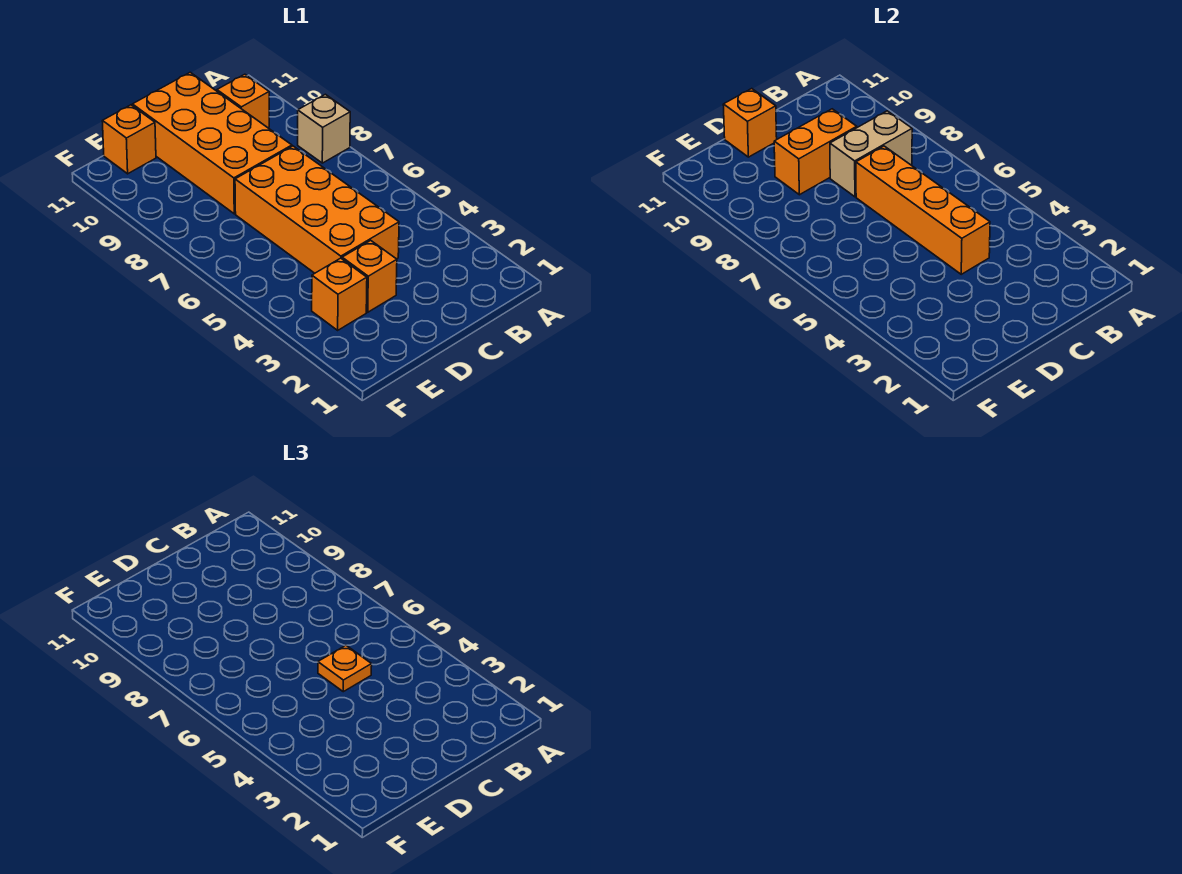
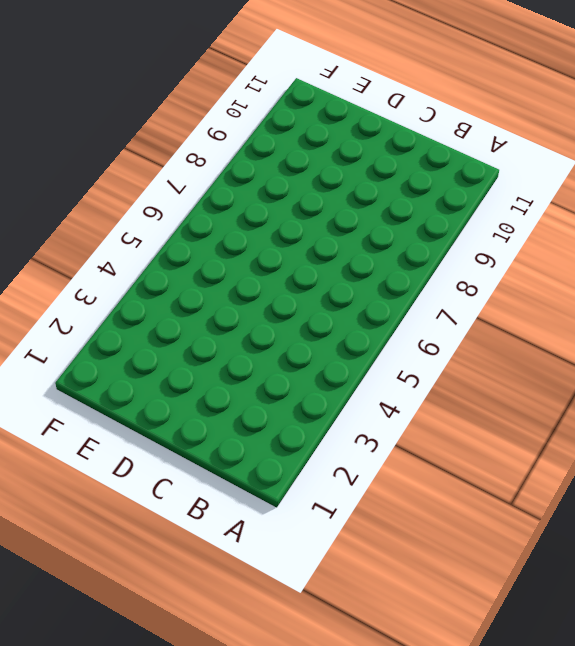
none -> tan brick A8 level 1
none -> orange brick B10 level 1
none -> orange brick C4:D7 level 1

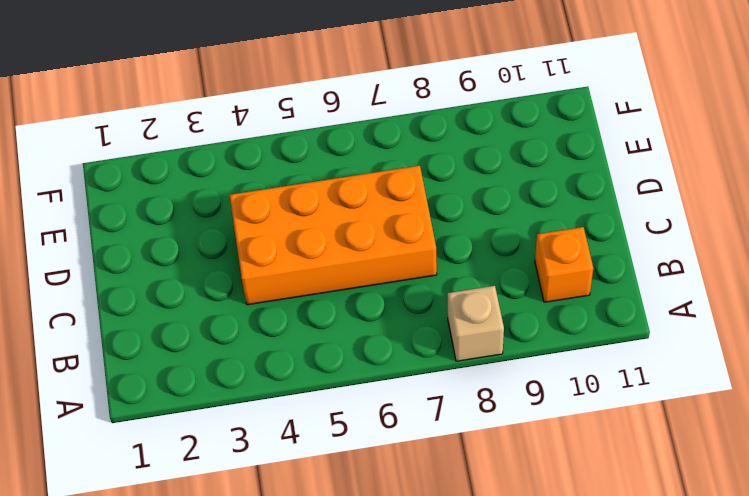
none -> orange brick C8:D11 level 1
none -> orange brick D3 level 1
none -> orange brick E3 level 1

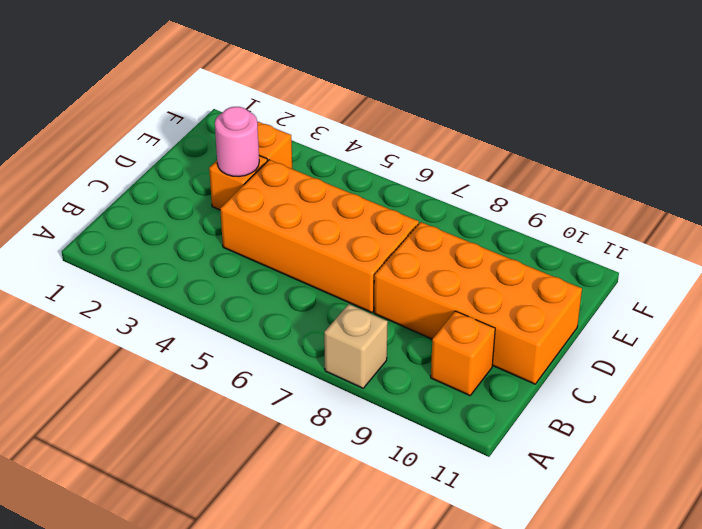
pink round brick D3 level 2 -> none
none -> orange brick E11 level 1
none -> tan brick B8:C8 level 2
none -> orange brick C4:C7 level 2

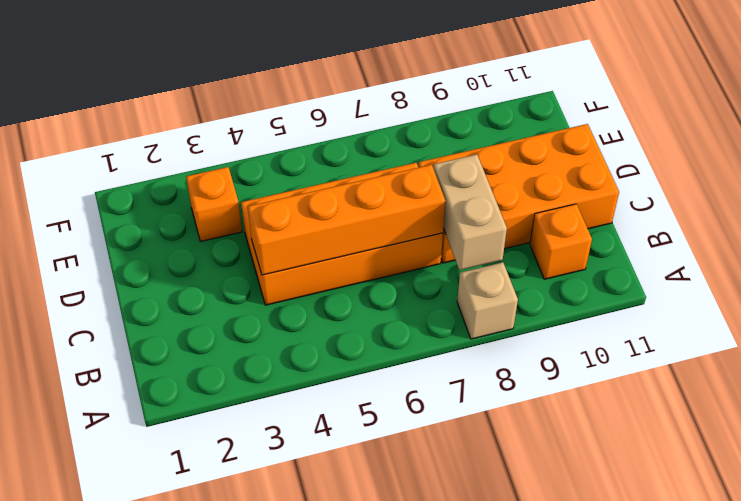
none -> orange brick D3 level 1
none -> orange brick E11 level 1
none -> orange brick C9:D9 level 2

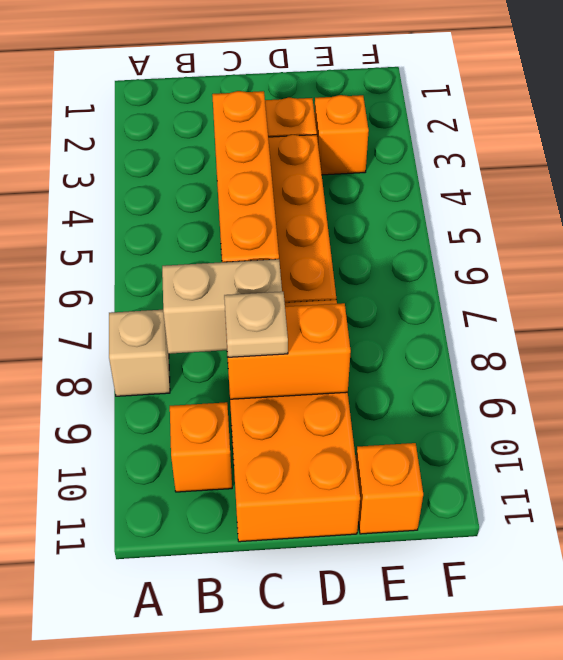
tan plate C9 level 3 -> none
none -> orange brick D11 level 2
none -> orange plate C5 level 3

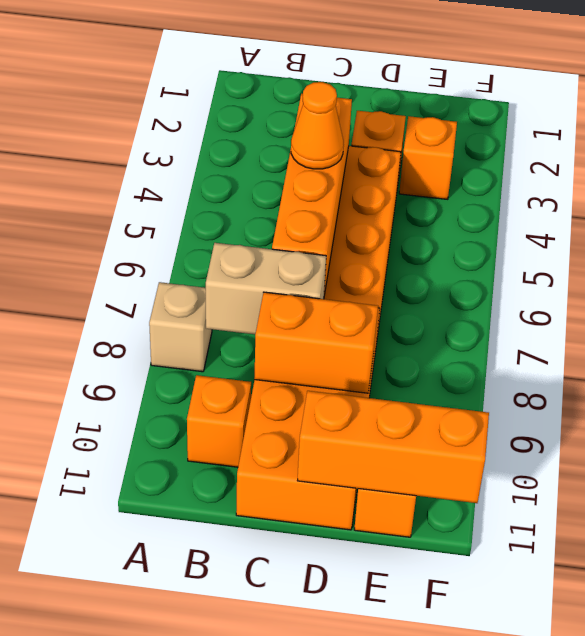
orange cone C5 level 3 -> orange plate C5 level 3
orange brick D11:F11 level 2 -> orange brick D11 level 2

